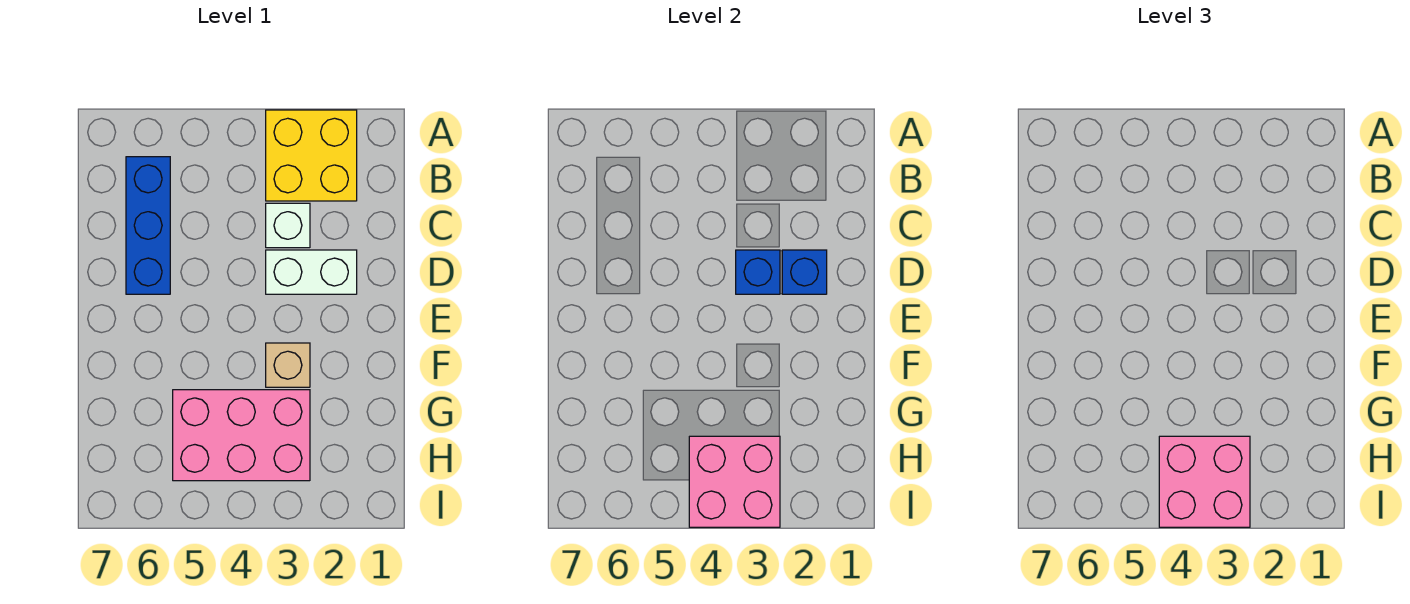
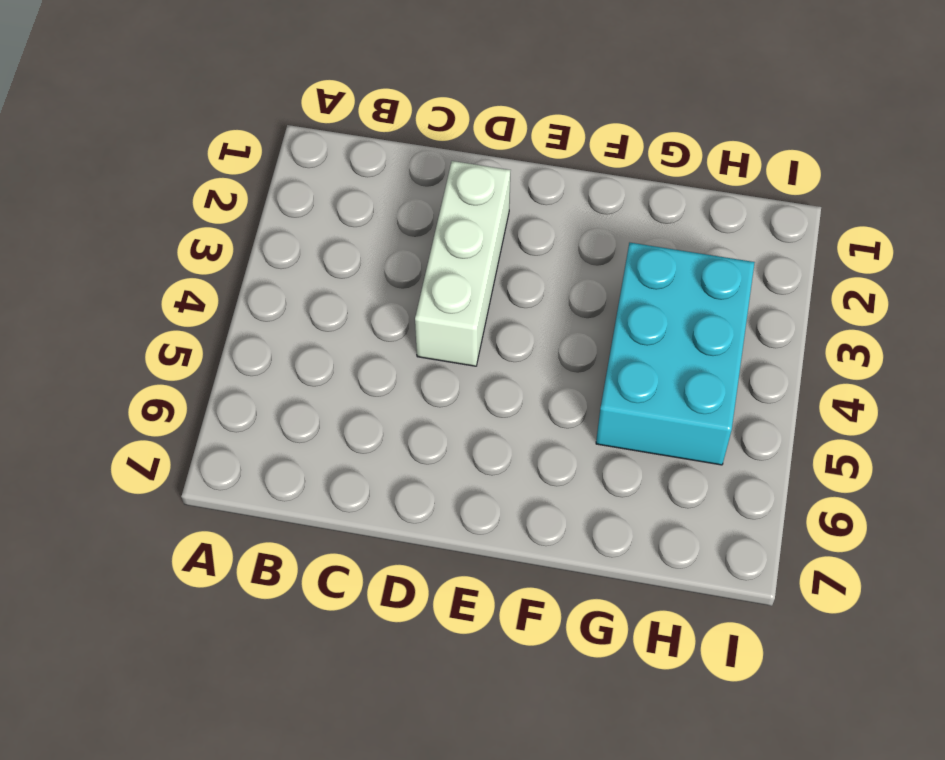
white brick D2:D4 level 1 -> white brick D2:D3 level 1
cyan brick G3:H5 level 1 -> pink brick G3:H5 level 1
none -> yellow brick A2:B3 level 1
none -> blue brick B6:D6 level 1

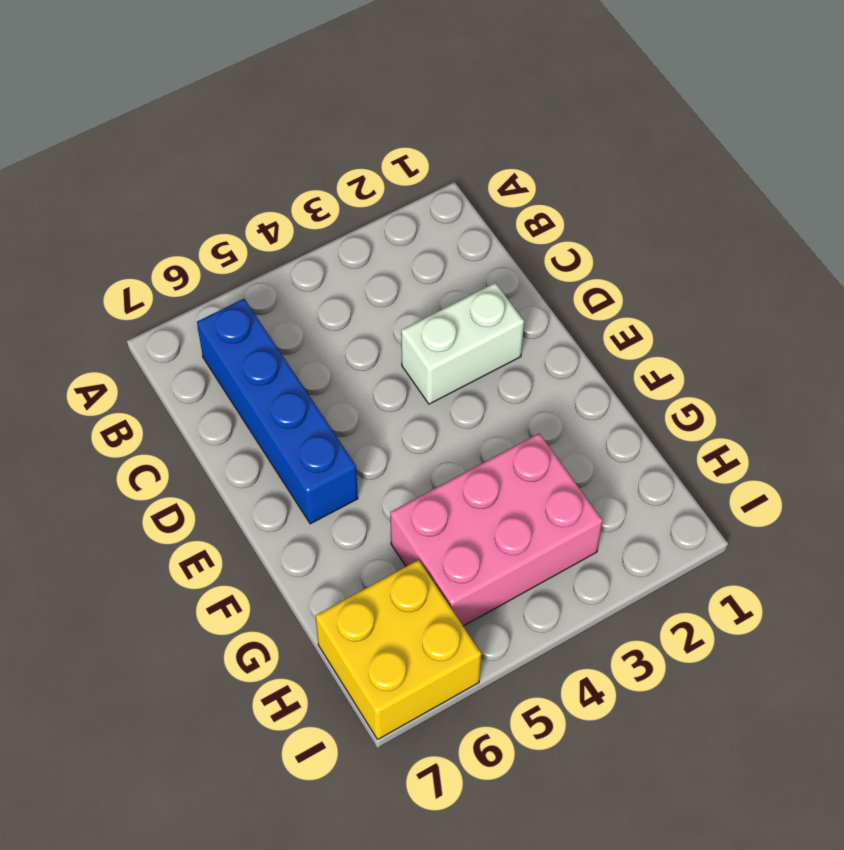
blue brick B6:E6 level 1 -> blue brick B6:D6 level 1
yellow brick H6:I7 level 1 -> yellow brick A2:B3 level 1
none -> white brick C3 level 1
none -> tan brick F3 level 1

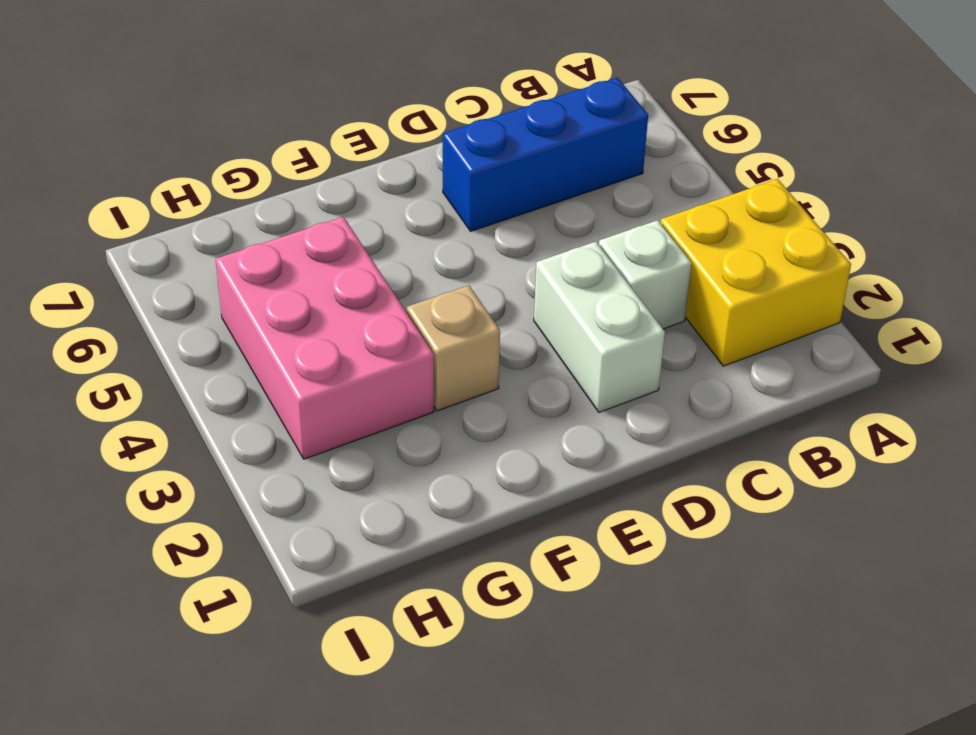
none -> blue brick D2 level 2
none -> blue brick D3 level 2

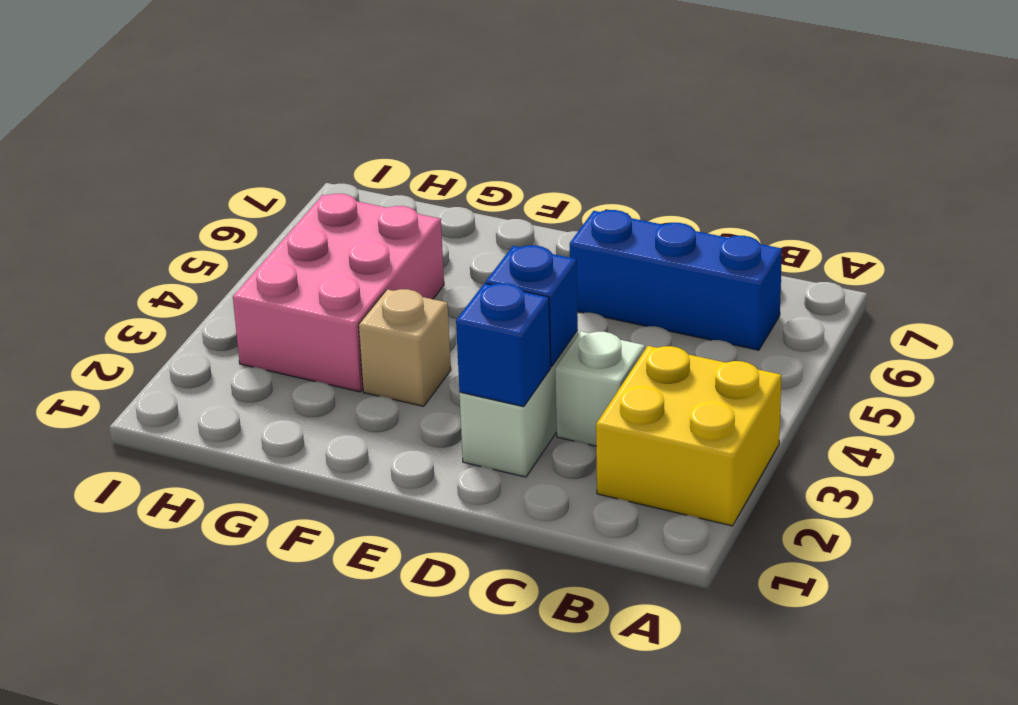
none -> pink brick H3:I4 level 2
none -> pink brick H3:I4 level 3

